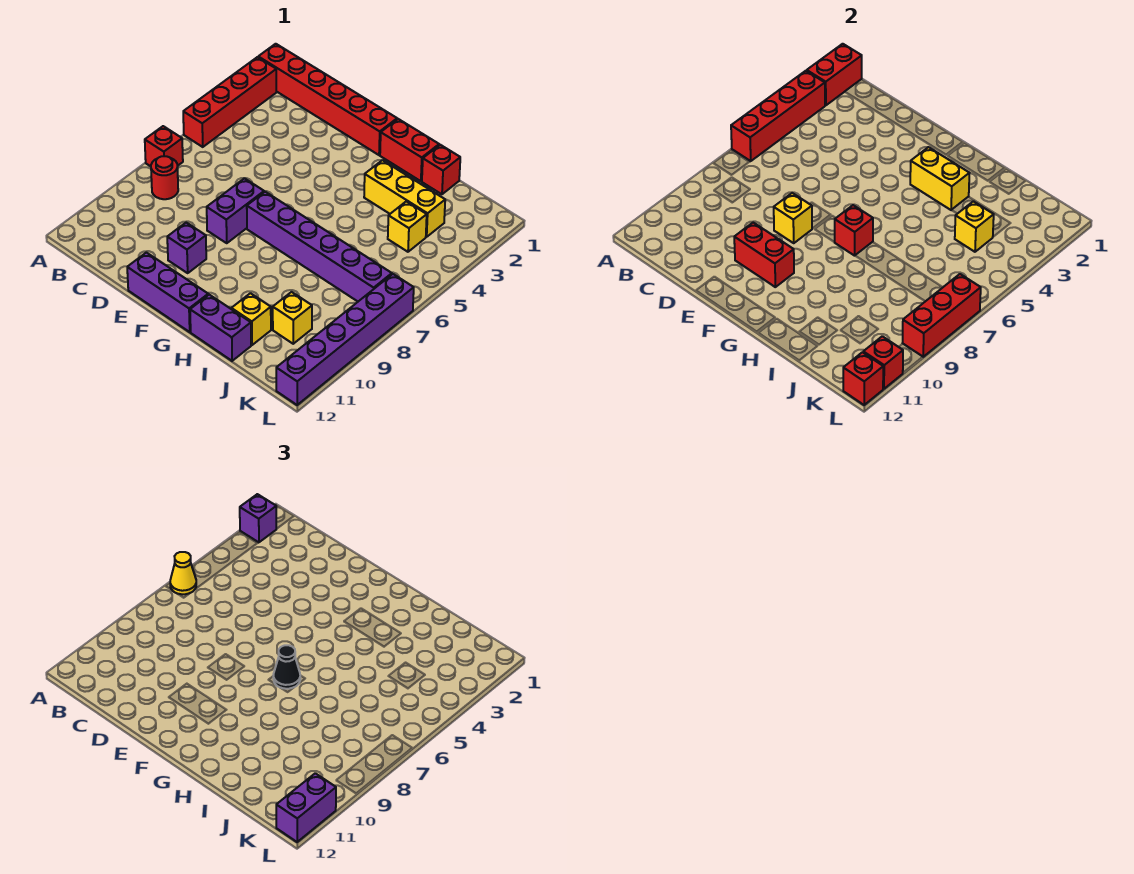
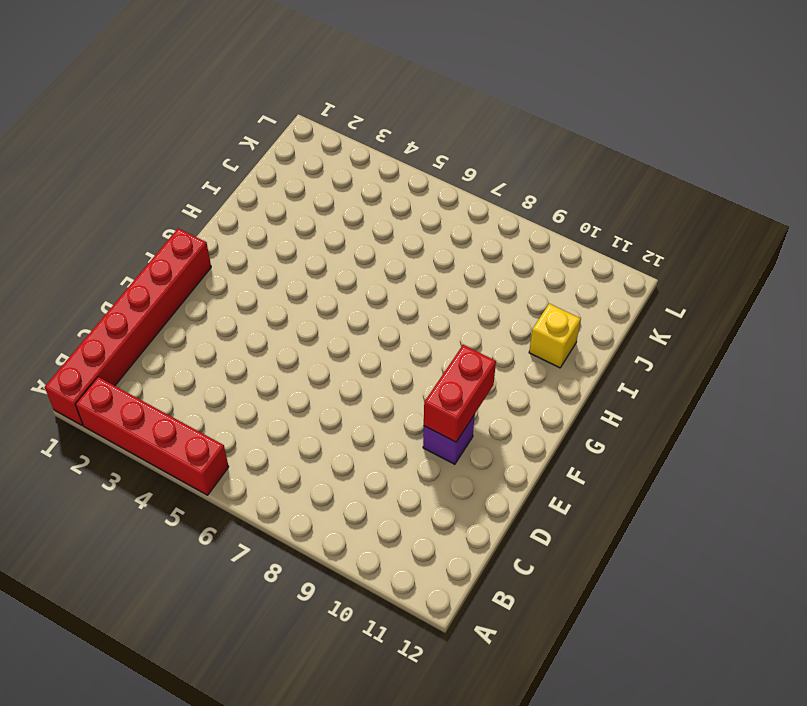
none -> red brick A7 level 1
none -> red round brick B8 level 1
none -> purple brick E7:E8 level 1
none -> purple brick E12:G12 level 1

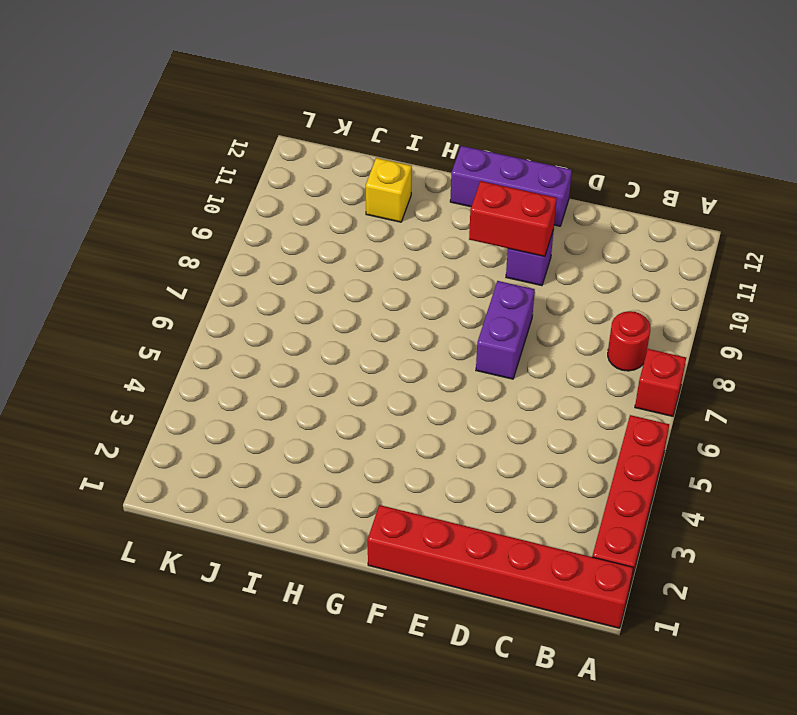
none -> purple brick F7:K7 level 1
none -> red brick G1:H1 level 1
none -> yellow brick H3:J3 level 1
none -> purple brick H12:I12 level 1

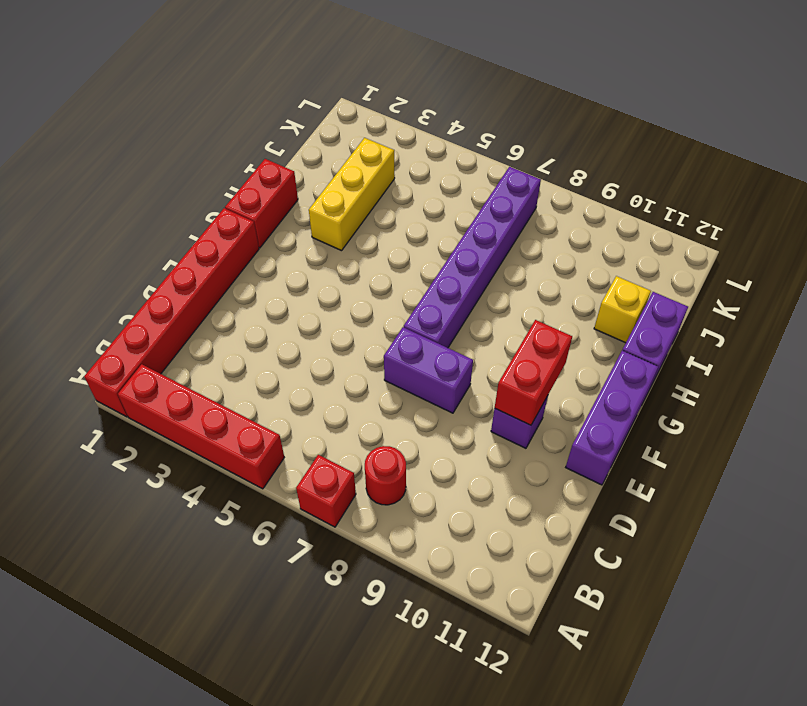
none -> red brick I1 level 1
none -> yellow brick J4 level 1
none -> yellow brick J10 level 1
none -> purple brick L7:L12 level 1

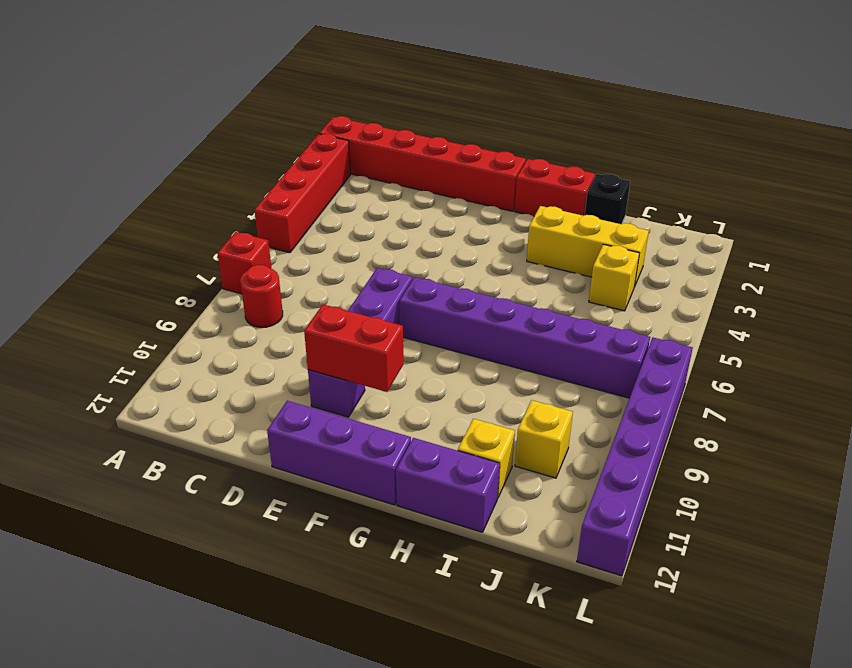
black brick I1 level 1 -> red brick I1 level 1
none -> red brick A1:A2 level 2
none -> red brick A3:A6 level 2
none -> yellow brick E8 level 2
none -> yellow brick G3:H3 level 2

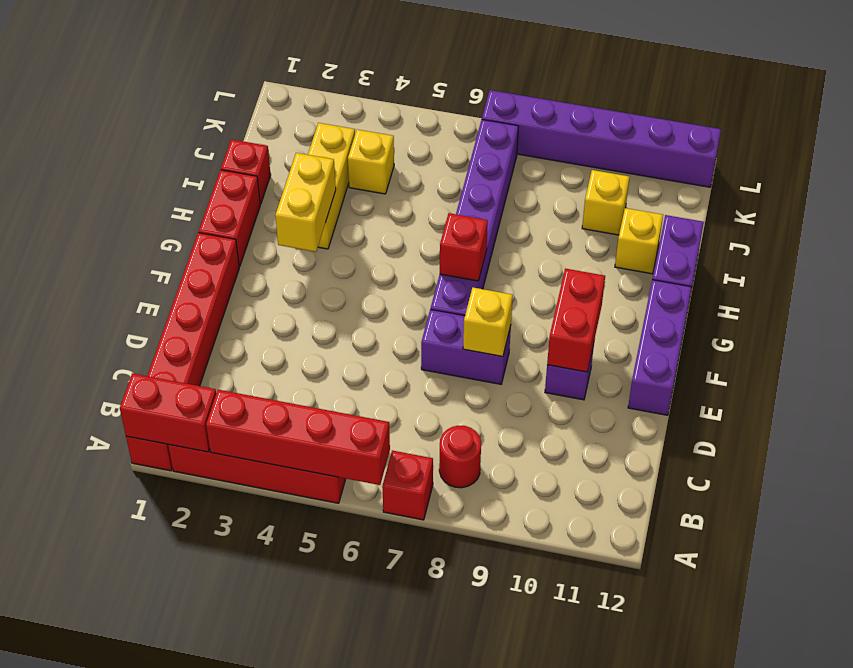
none -> yellow brick J4 level 2
none -> red brick L7:L9 level 2
none -> red brick L11 level 2
none -> red brick L12 level 2

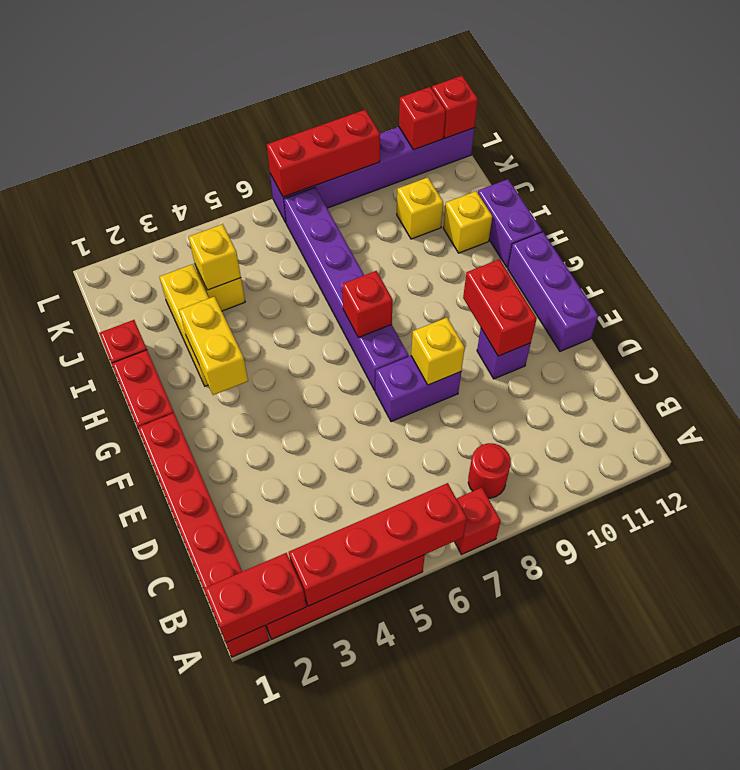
none -> purple brick A2 level 3
none -> yellow cone A6 level 3
none -> black cone G7 level 3
none -> purple brick L11:L12 level 3

